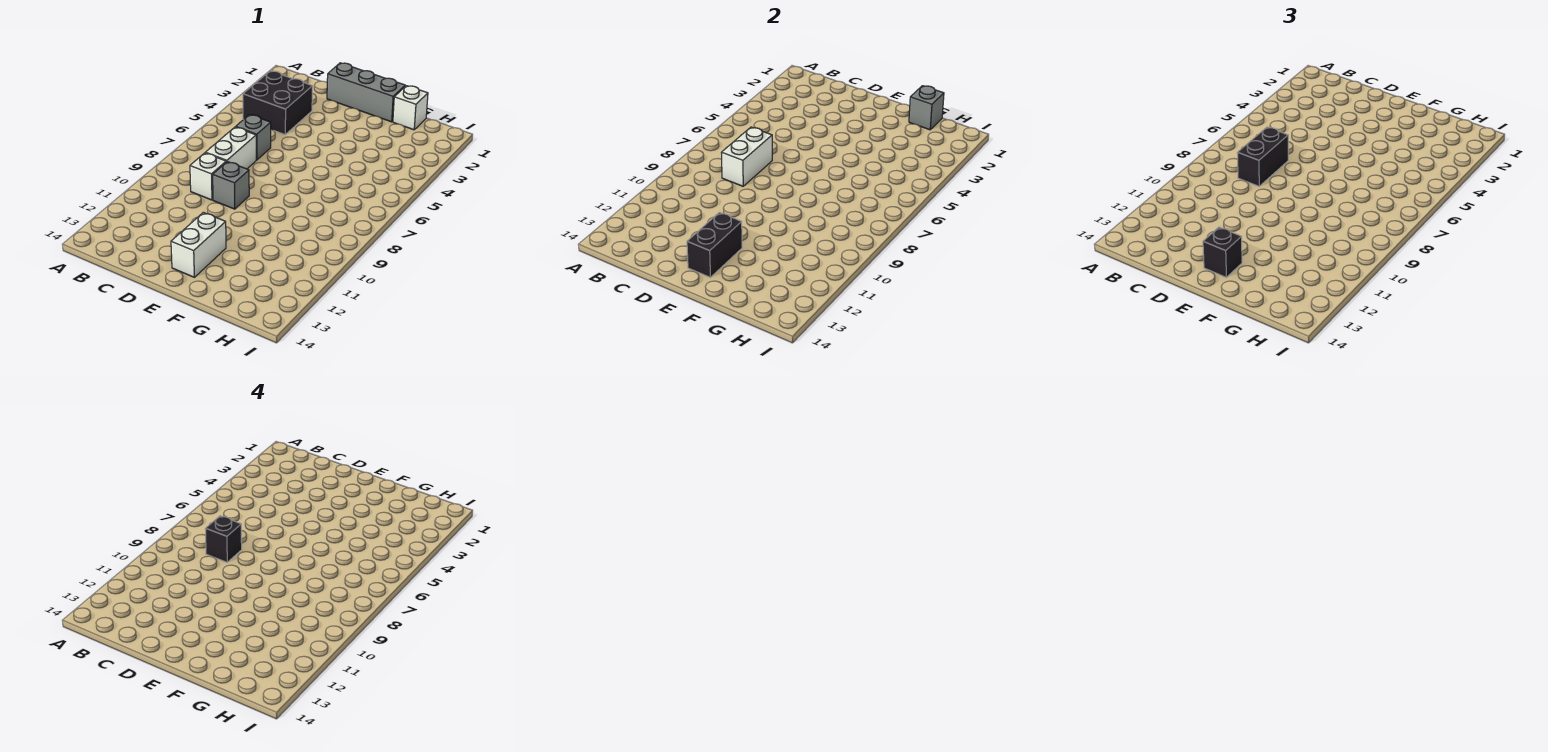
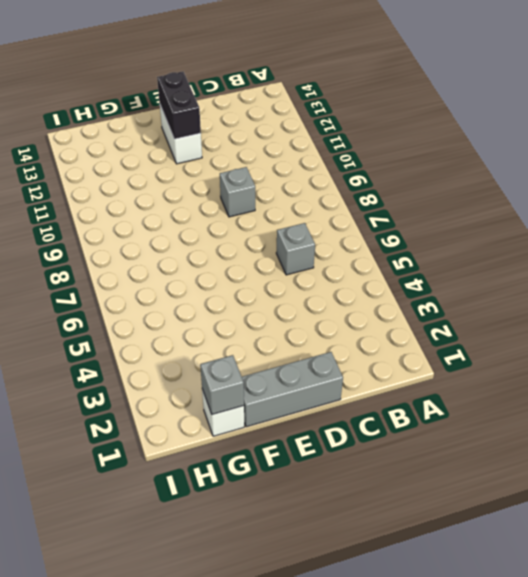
none -> black brick B3:C4 level 1
none -> white brick C7:C8 level 1
none -> white brick C9 level 1

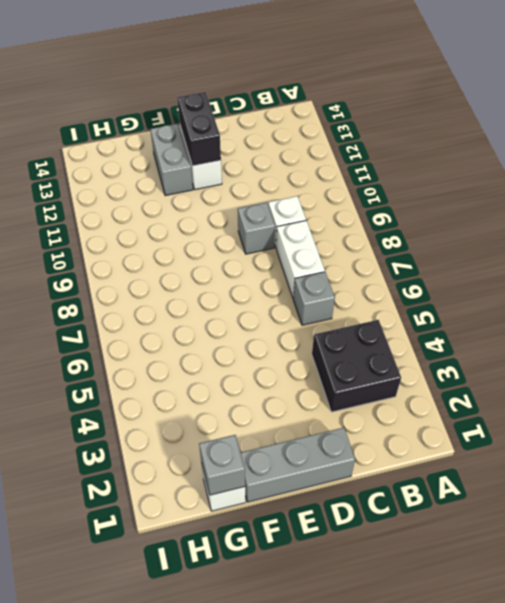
grey brick F12:F13 level 1 -> none
none -> white brick C7:C8 level 2
none -> black brick C7:C8 level 3
none -> black brick E13 level 3

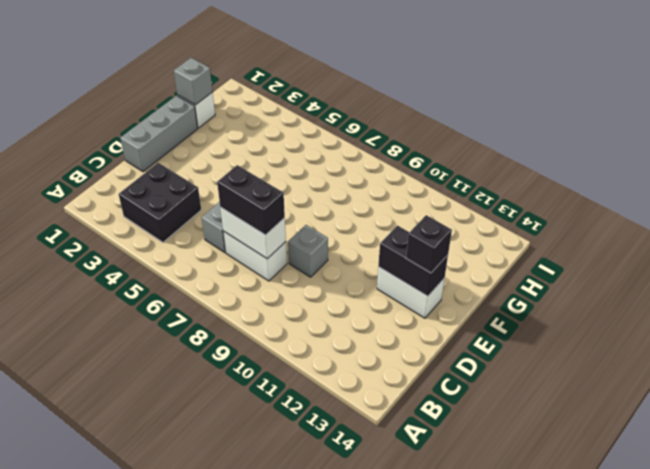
none -> white brick C9 level 1
none -> black brick C8 level 4

